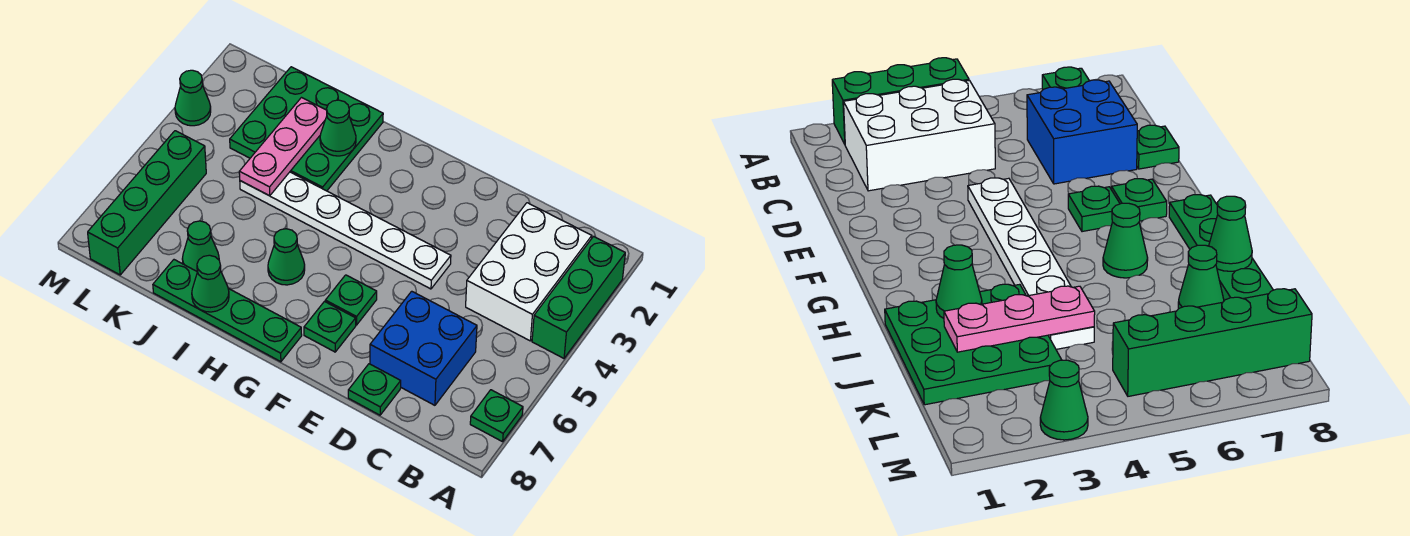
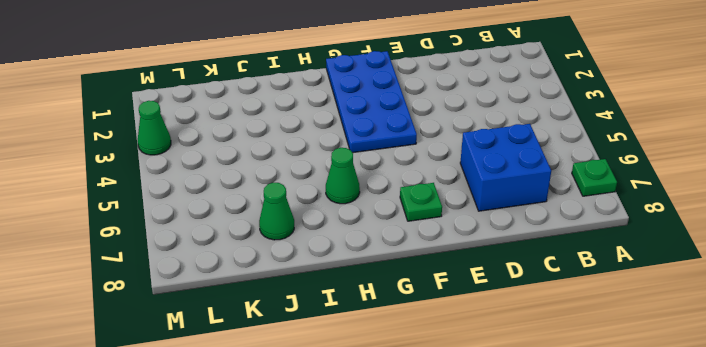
blue plate F1:G4 level 1 -> white plate E4:J4 level 1
none -> green brick A2:A4 level 1
none -> white brick B2:C4 level 1
none -> green plate D8 level 1

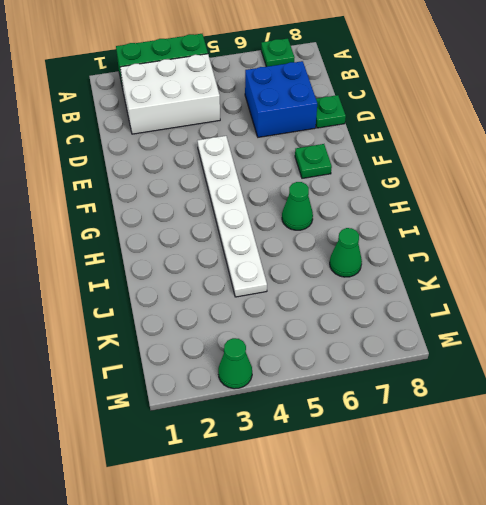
none -> green plate F6 level 1
none -> green plate G8:J8 level 1
none -> green plate I1:K3 level 1

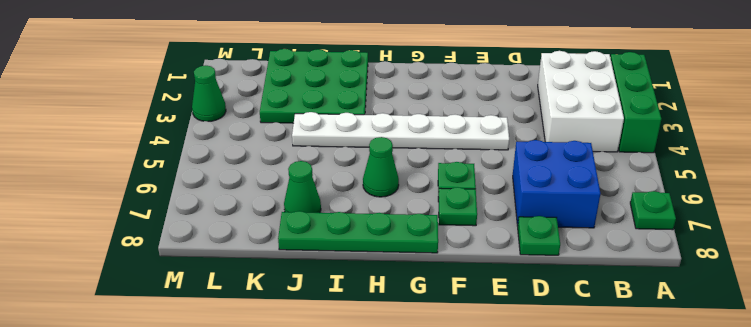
none -> green brick L5:L8 level 1
none -> green cone I2 level 2
none -> green cone I8 level 2

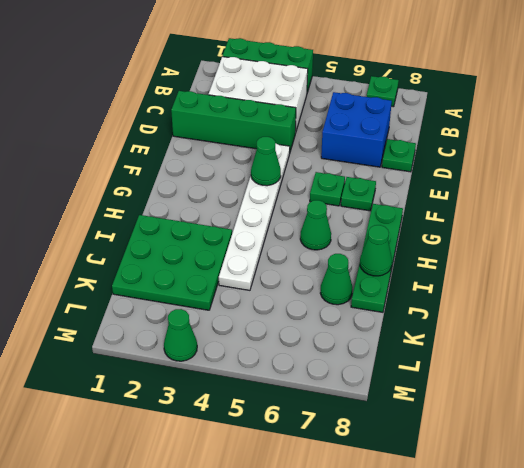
green brick D1:D4 level 1 -> green brick L5:L8 level 1
green cone F4 level 2 -> green cone I2 level 2
none -> pink plate J2:J4 level 2

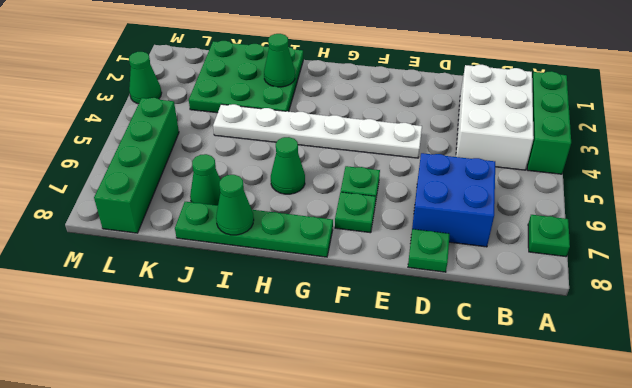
none -> pink plate J2:J4 level 2

